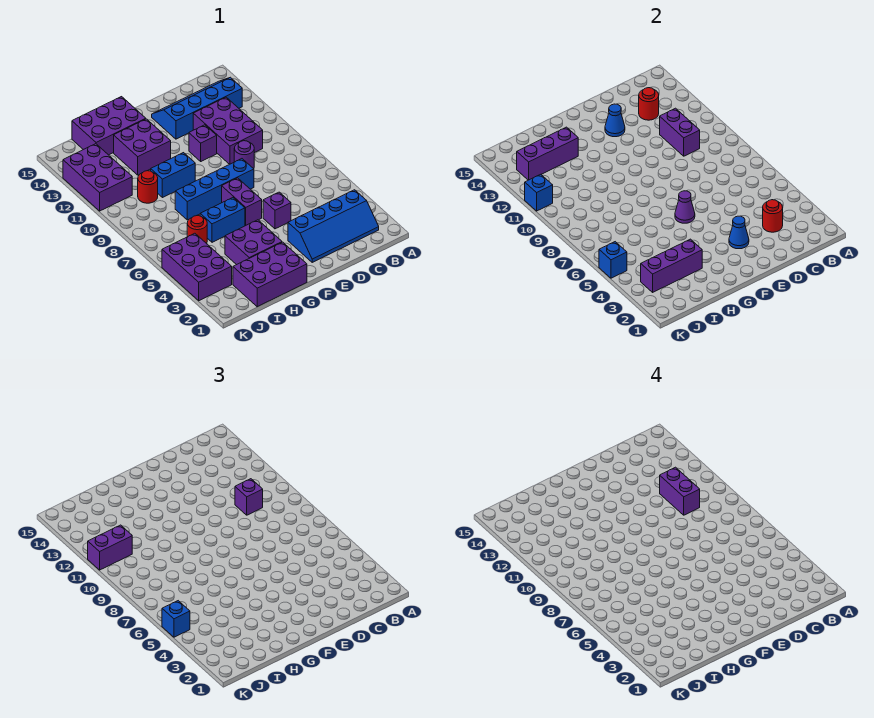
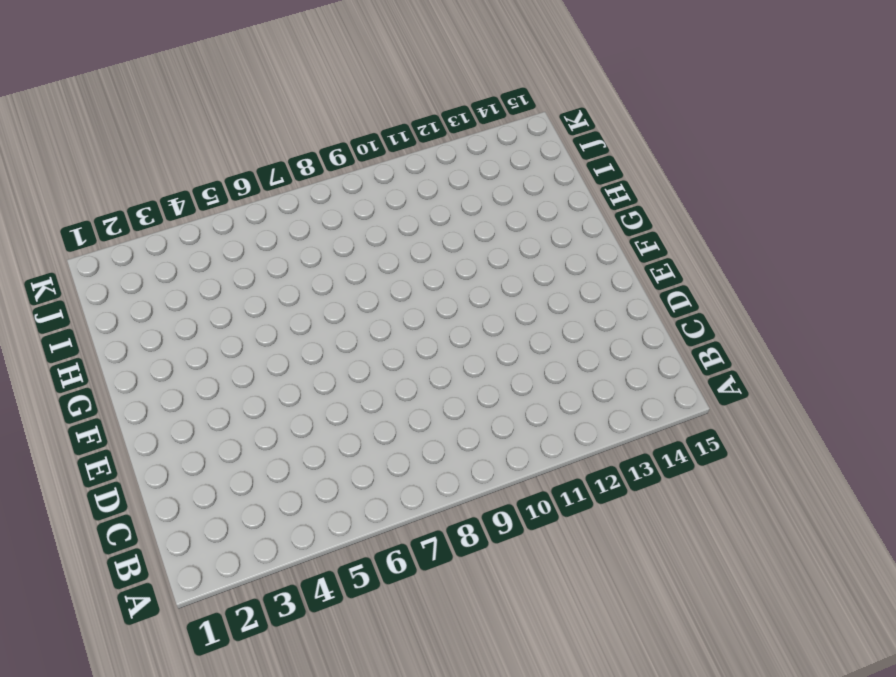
none -> blue slope B2:E3 level 1 top 3
none -> blue slope B13:E14 level 1 top 13
none -> purple brick C10:D12 level 1
none -> purple round brick D9 level 1

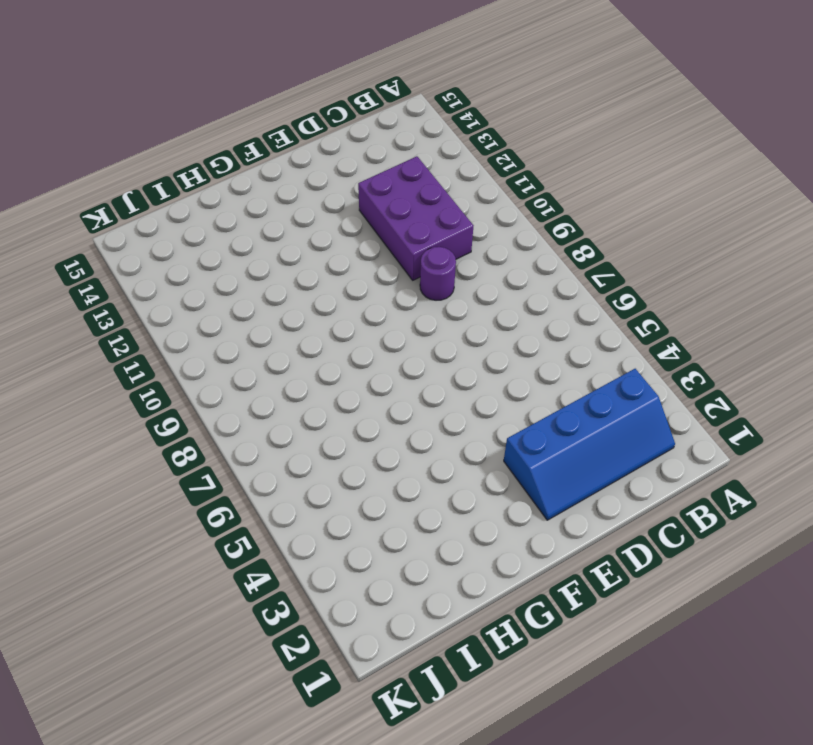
none -> blue slope B13:E14 level 1 top 13
none -> purple brick E5 level 1
none -> blue brick E8:H8 level 1
none -> purple brick E11 level 1

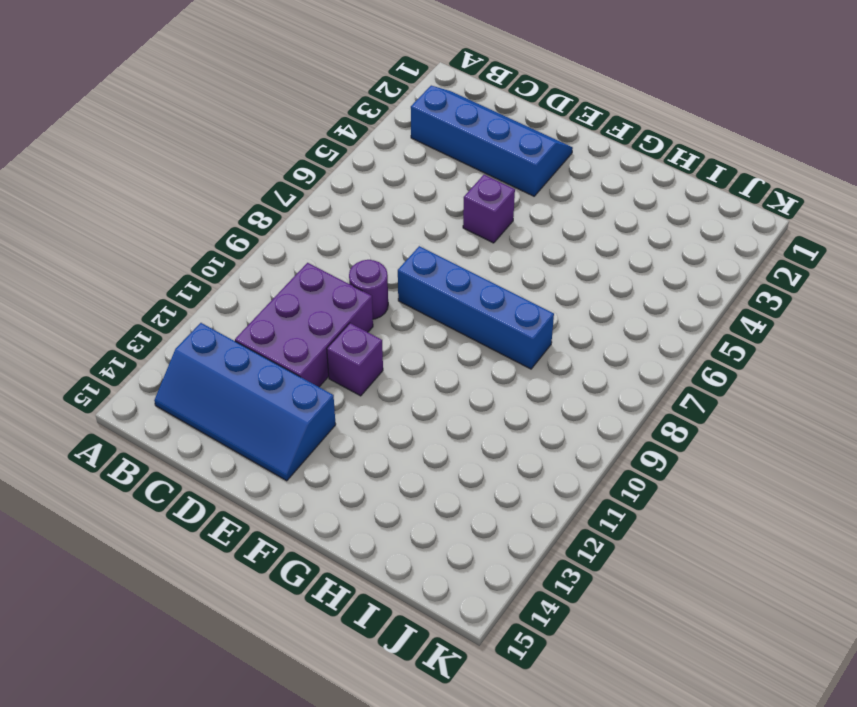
none -> purple brick F6:F7 level 1
none -> purple brick G1:I2 level 1
none -> purple brick G3:H4 level 1
none -> blue brick G6:H6 level 1

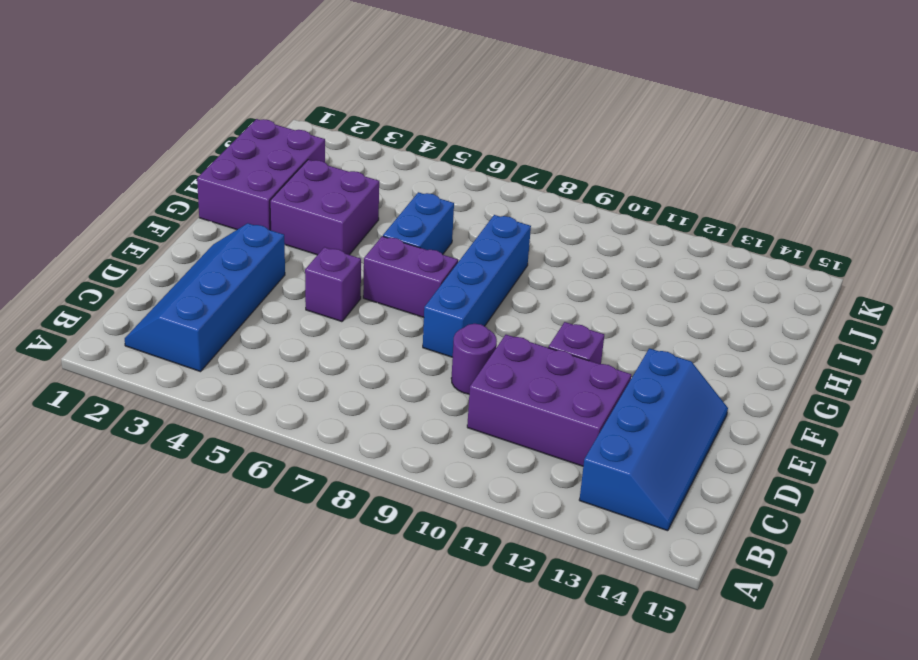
none -> blue brick G10:H10 level 1
none -> purple brick G12:H13 level 1
none -> purple brick G14:I15 level 1
none -> red round brick I6 level 1

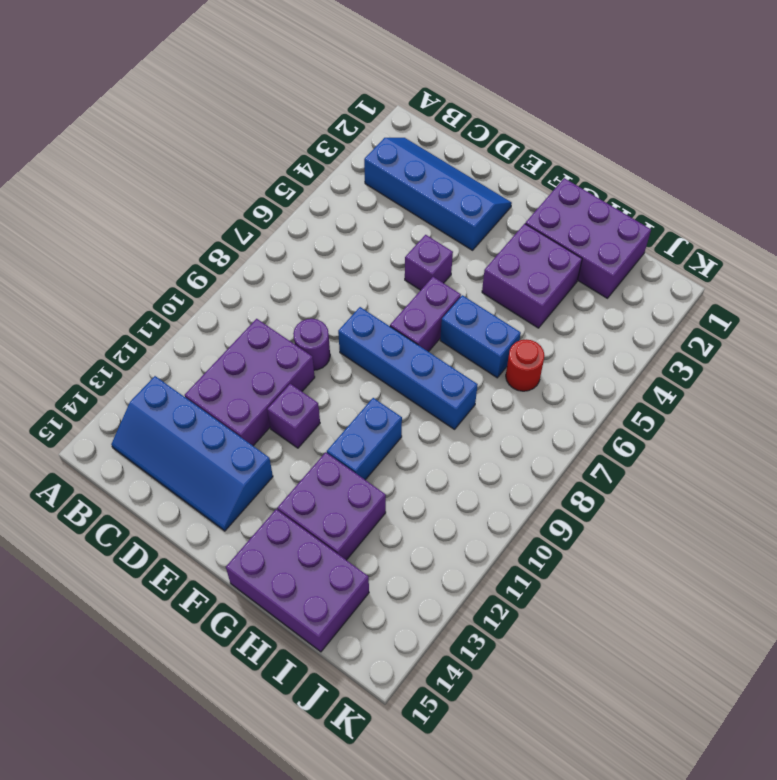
blue brick G10:G11 level 1 -> blue brick G10:H10 level 1
none -> red round brick I10 level 1
none -> purple brick J3:K5 level 1
none -> purple brick J11:K13 level 1
none -> red round brick C3 level 2

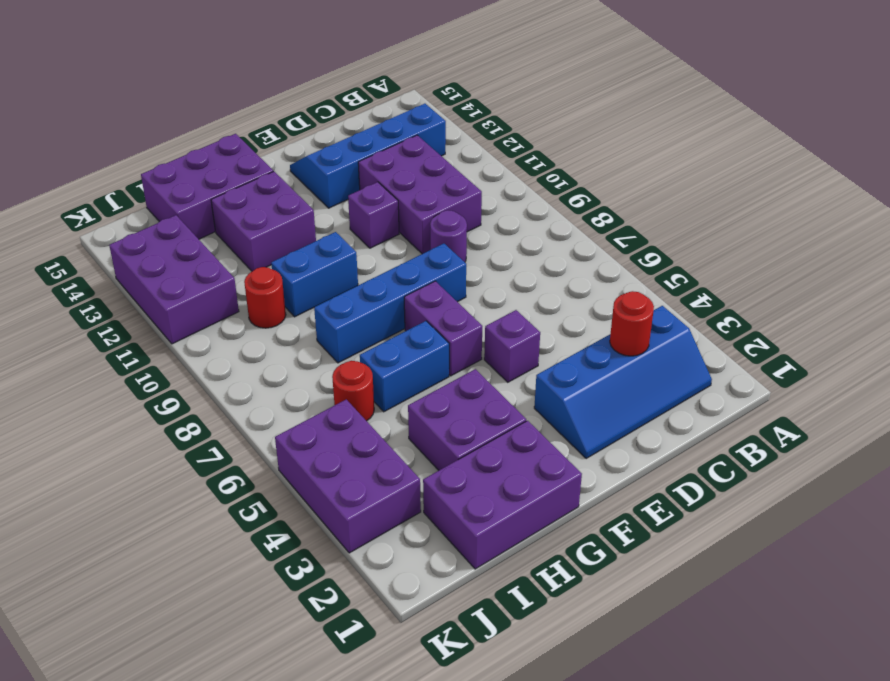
none -> purple brick C10:C11 level 2
none -> red round brick C13 level 2
none -> blue cone E3 level 2
none -> blue cone E13 level 2

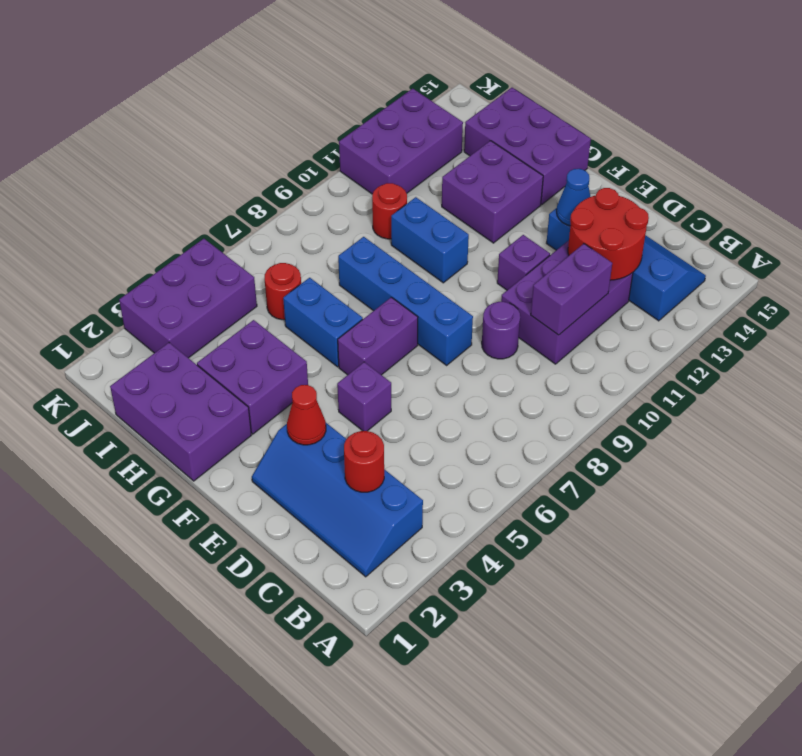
red round brick C12:D13 level 2 -> red round brick C13 level 2
red cone E3 level 2 -> blue cone E3 level 2
none -> purple cone F6 level 2
none -> purple brick H3:J3 level 2
none -> purple brick H13:J13 level 2
none -> blue brick K5 level 2

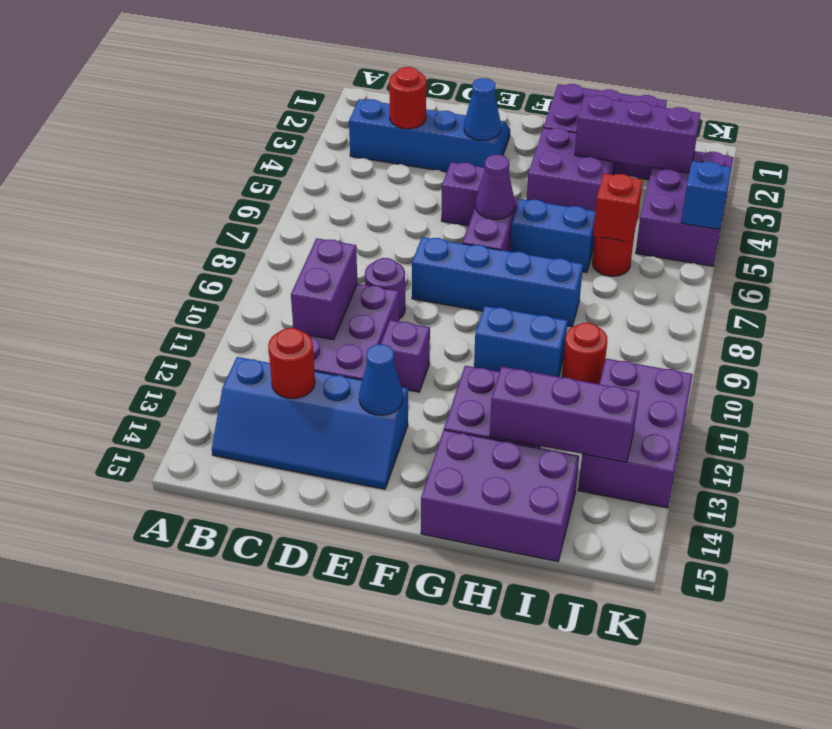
red brick I6 level 2 -> none
none -> blue brick K11 level 2
none -> purple brick C10 level 3
none -> purple brick J11:K11 level 3
none -> blue brick K5 level 3

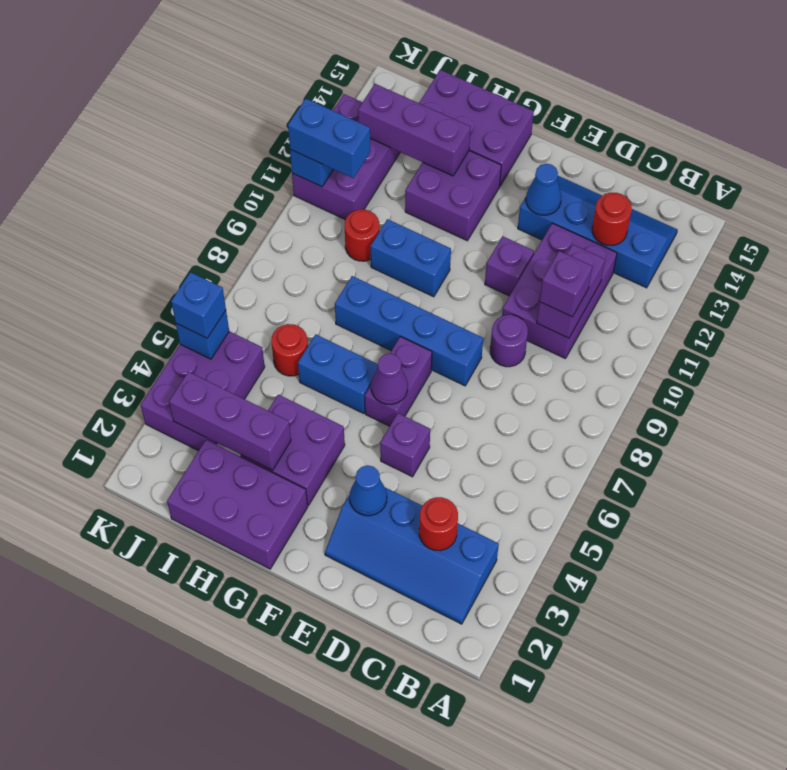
blue brick J11:K11 level 3 -> purple brick J11:K11 level 3
none -> purple brick C10:C11 level 4

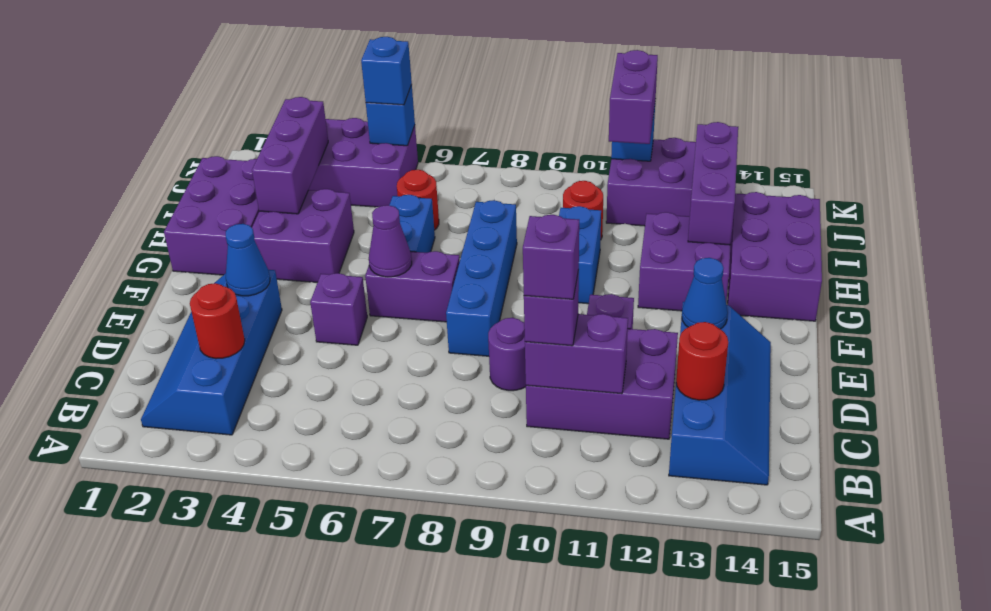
purple brick C10 level 4 -> purple brick C10:C11 level 4

